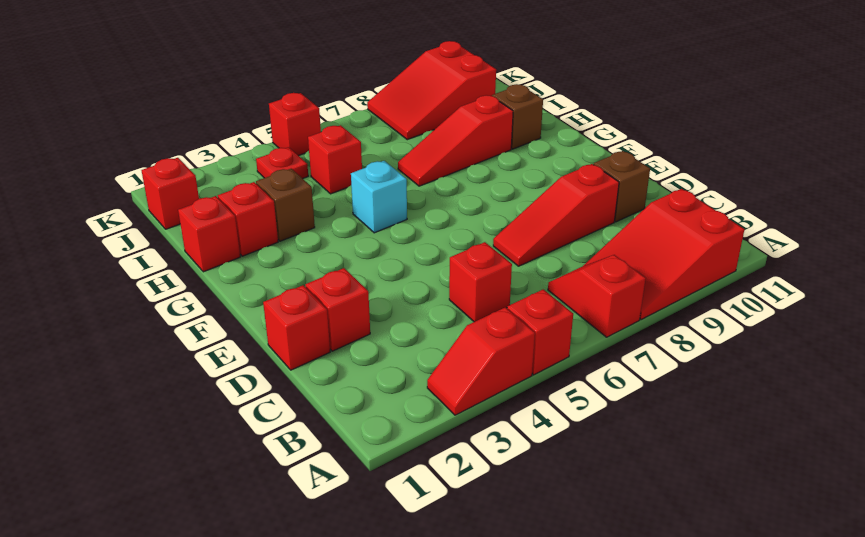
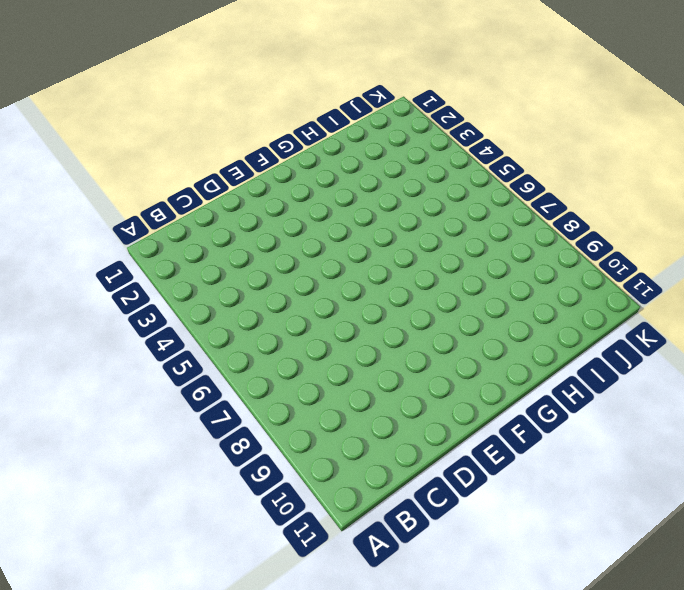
none -> red slope A3:A4 level 1 top 4
none -> red brick A5 level 1
none -> red slope A7:B7 level 1 top A

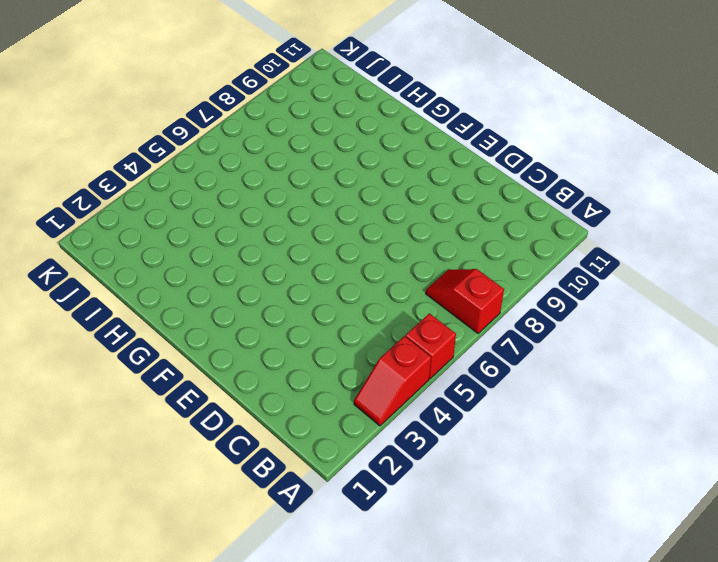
none -> red slope A8:B10 level 1 top 10
none -> red brick C5 level 1
none -> red brick D1 level 1

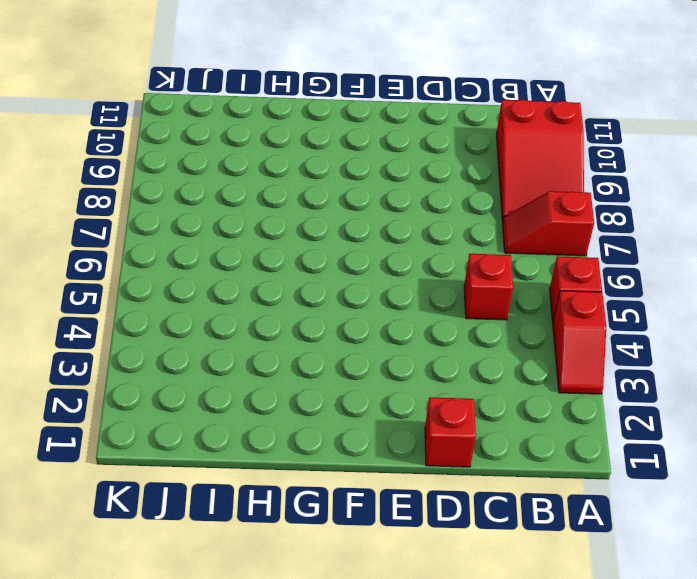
none -> red brick D2 level 1
none -> red slope D7:D9 level 1 top 9
none -> brown brick D10 level 1

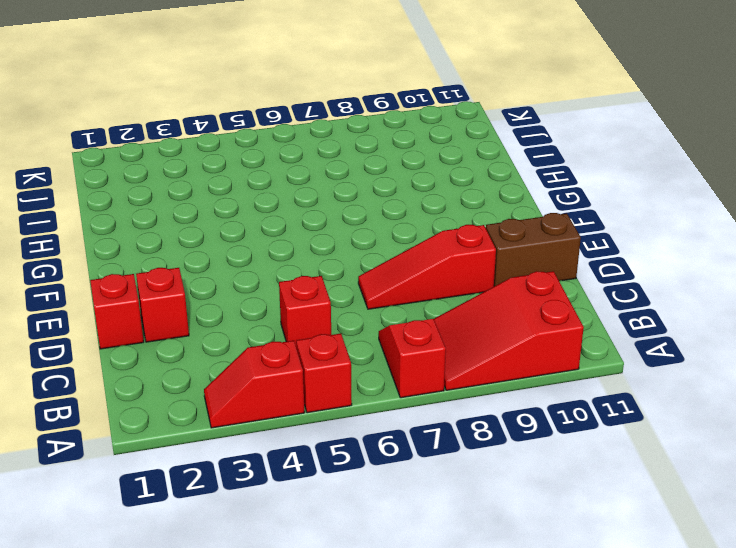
brown brick D10:D11 level 1 -> brown brick D10 level 1
none -> cyan brick G5 level 1
none -> red brick H1 level 1
none -> red brick H2 level 1

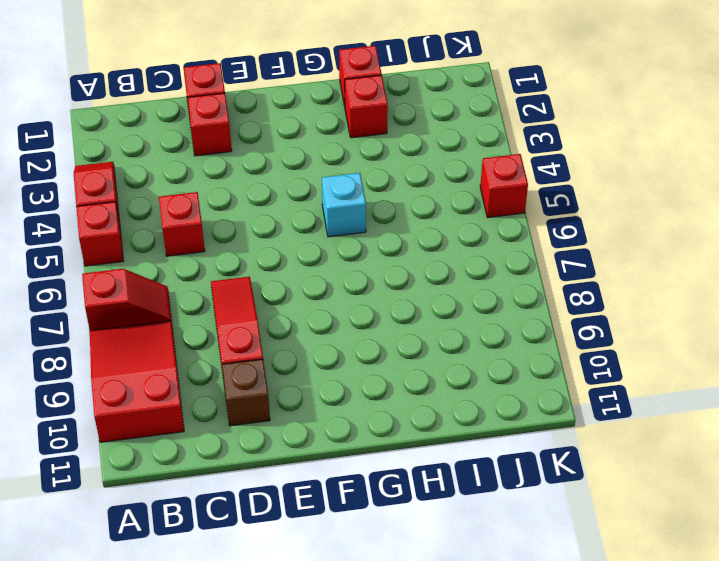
none -> brown brick H3 level 1
none -> red slope H7:H9 level 1 top 9
none -> brown brick H10 level 1

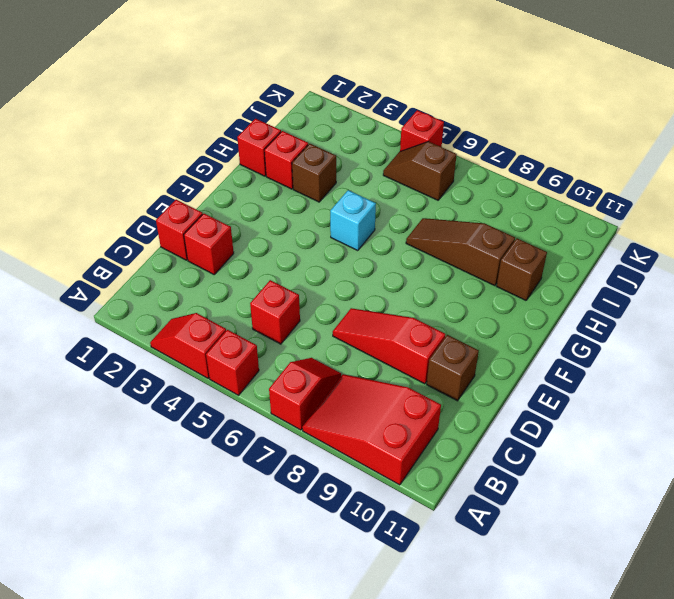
brown slope H7:H9 level 1 top 9 -> red slope H7:H9 level 1 top 9
brown slope J5:J6 level 1 top 6 -> none
none -> red brick I5 level 1
none -> red brick J1 level 1
none -> red plate J4 level 1

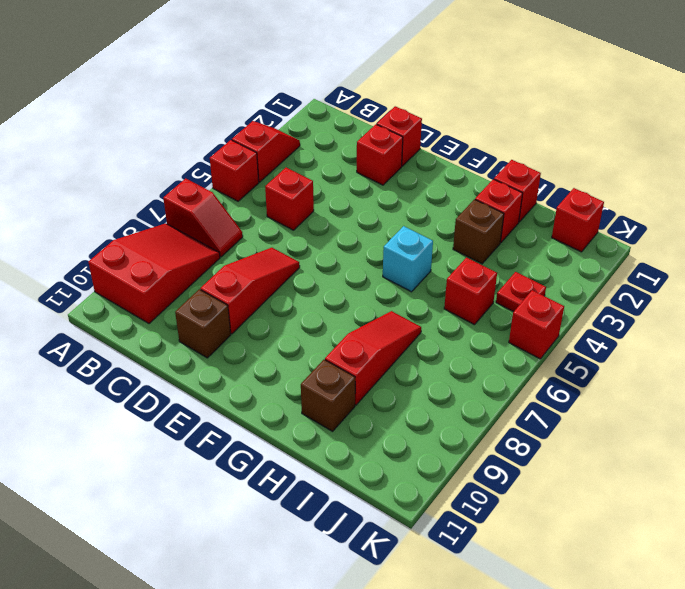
none -> red slope J8:K10 level 1 top 10

